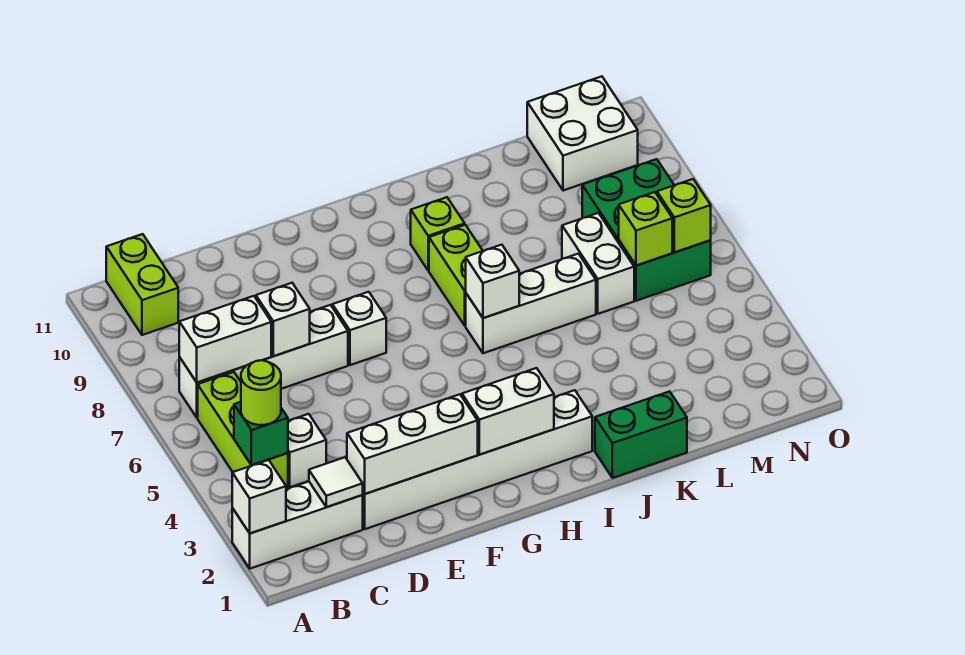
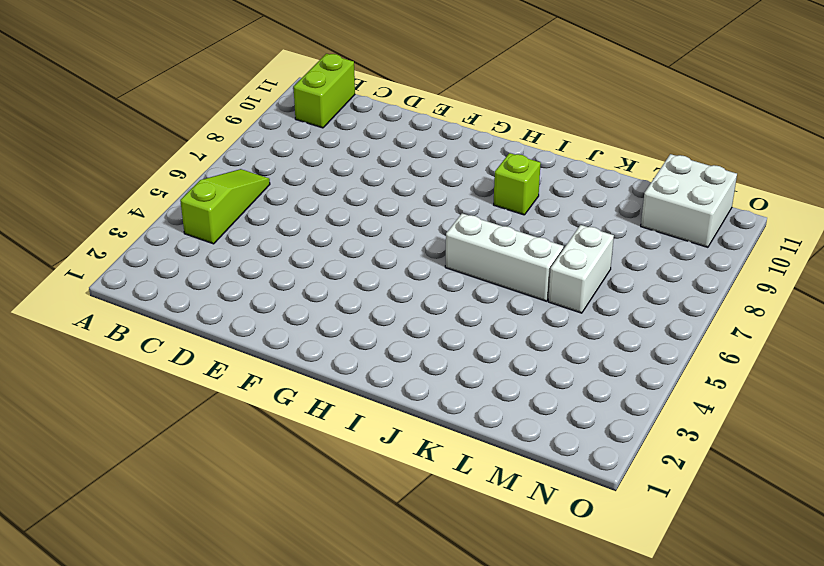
lime slope B4:B6 level 1 top 4 -> lime brick B4:B6 level 1
none -> white brick A2:C2 level 1
none -> white brick B7:E7 level 1
none -> white brick C4 level 1

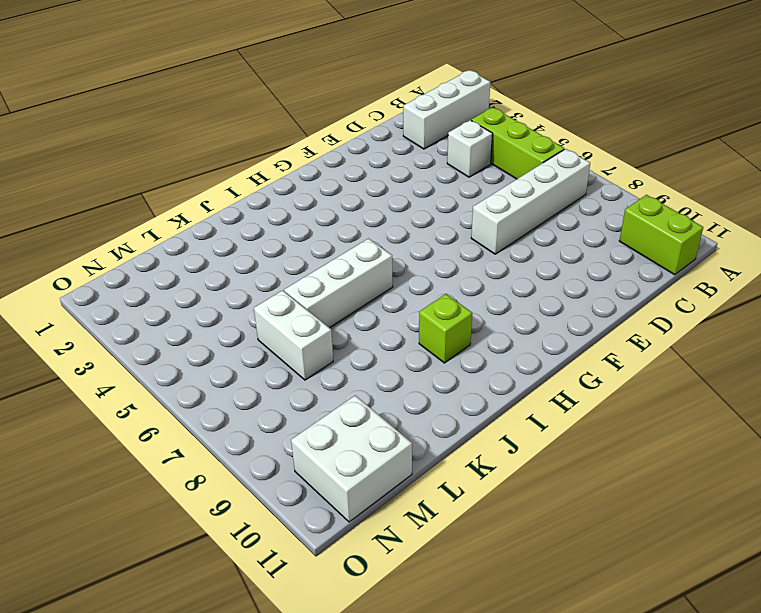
none -> white brick D2:I2 level 1
none -> white brick F7 level 1
none -> lime brick I7:I8 level 1

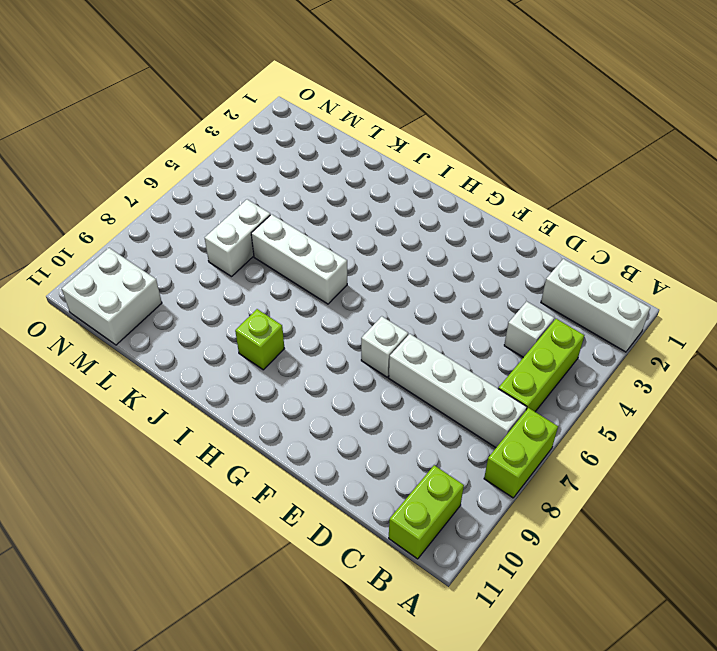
lime brick A7:A8 level 1 -> lime brick I7:I8 level 1
none -> white brick D2:I2 level 1
none -> green brick J1:K1 level 1
none -> green brick M6:N8 level 1

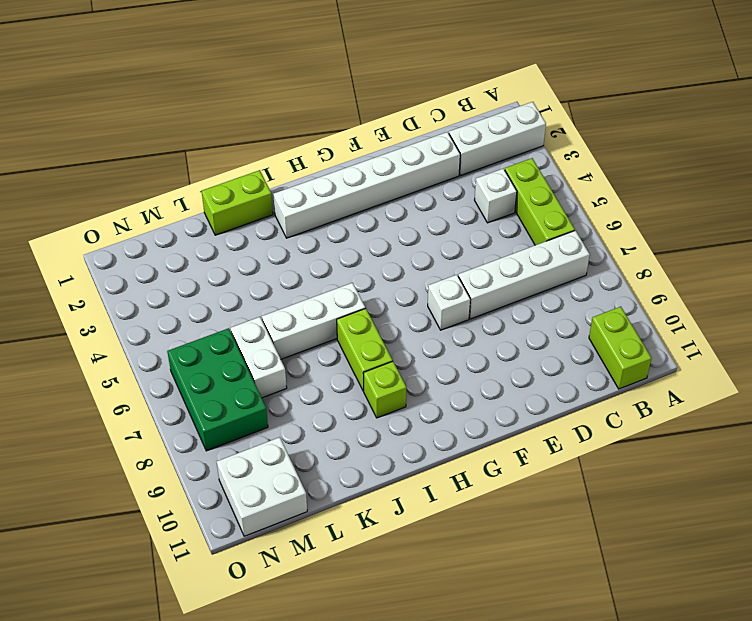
lime brick J1:K1 level 1 -> green brick J1:K1 level 1
none -> white brick A2 level 2
none -> green brick B4 level 2
none -> white brick B7:C7 level 2

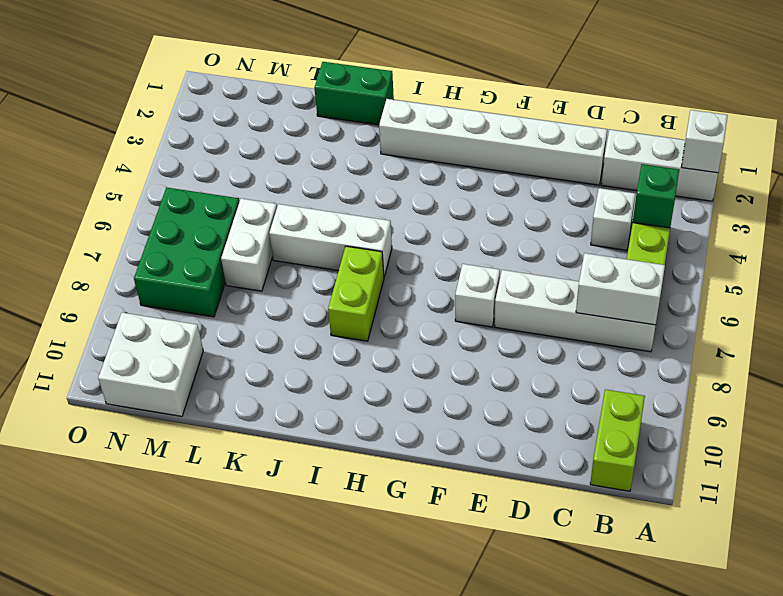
none -> lime brick I9 level 1
none -> white tile C2 level 2
none -> white brick D2:F2 level 2

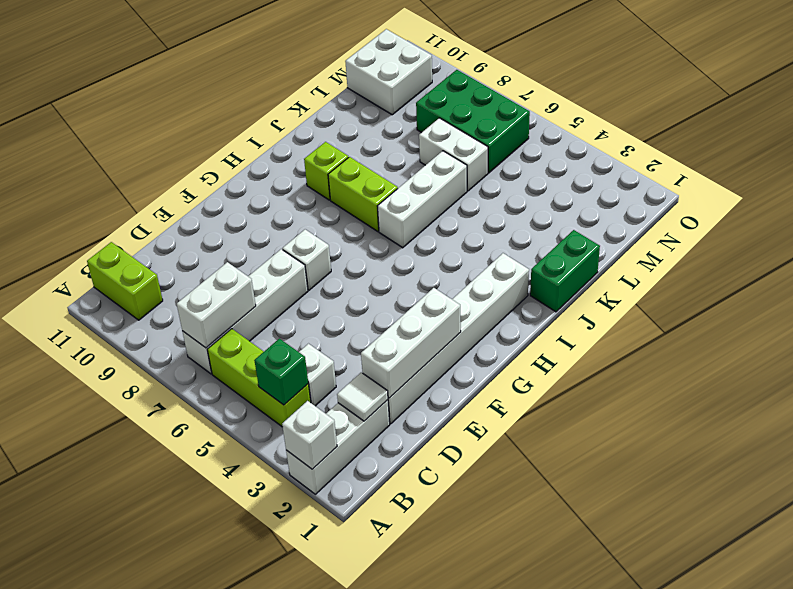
none -> white brick D7 level 2
none -> white brick G2:H2 level 2
none -> white brick I6 level 2

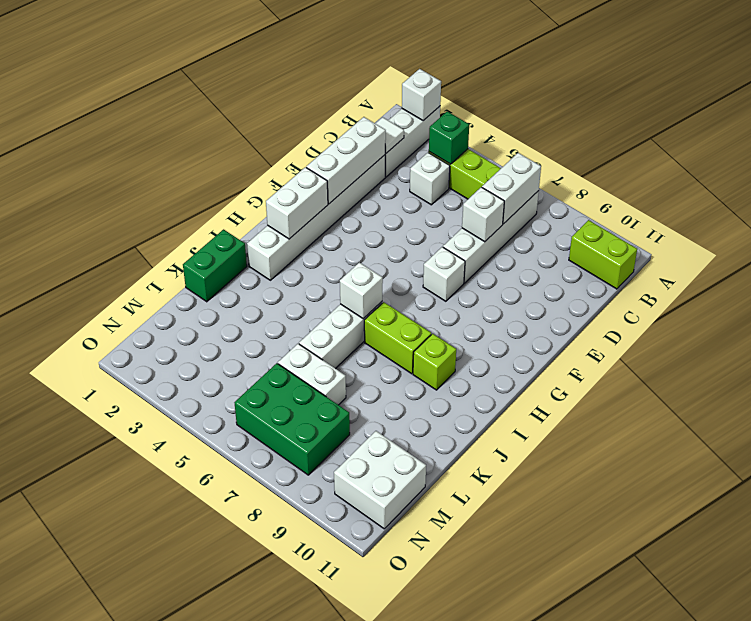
none -> lime brick M6 level 2
none -> lime brick N6 level 2
none -> lime round brick B4 level 3

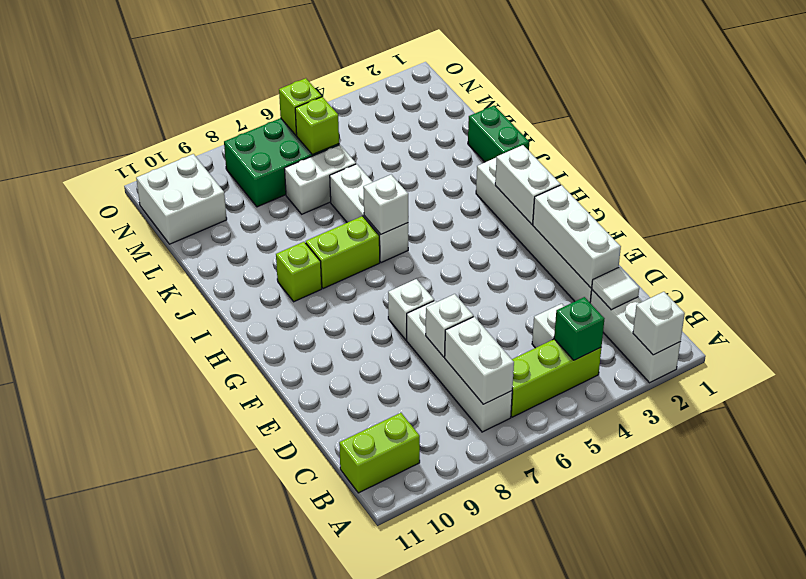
none -> lime round brick B4 level 3

